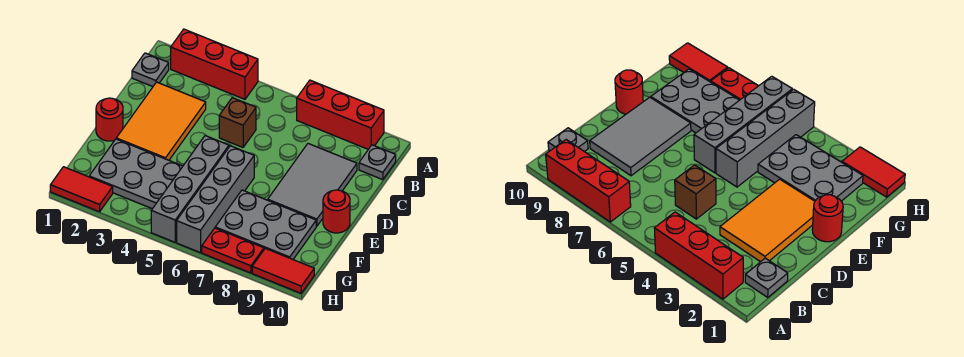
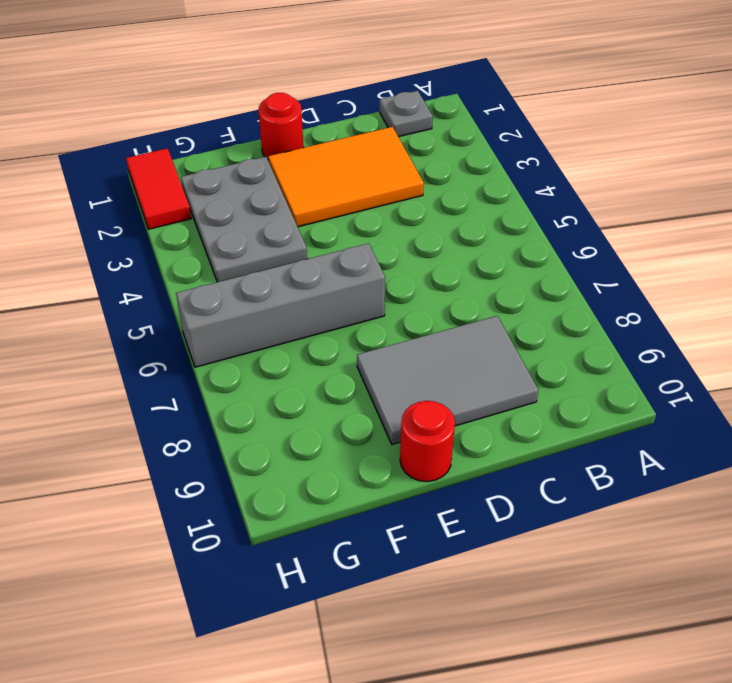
none -> red brick A2:A4 level 1
none -> red brick A7:A9 level 1
none -> grey plate B10 level 1

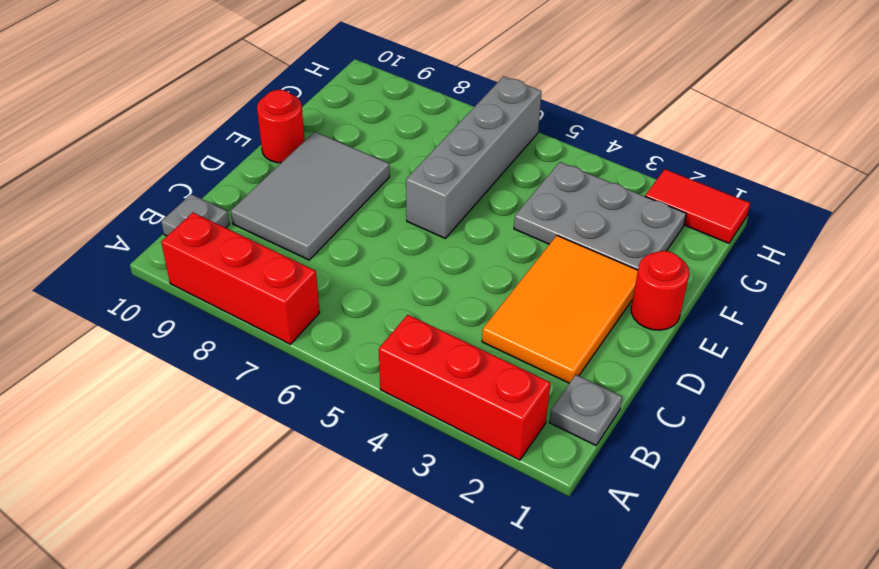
none -> brown brick C5 level 1
none -> grey brick E5:H5 level 1
none -> grey plate F7:G9 level 1

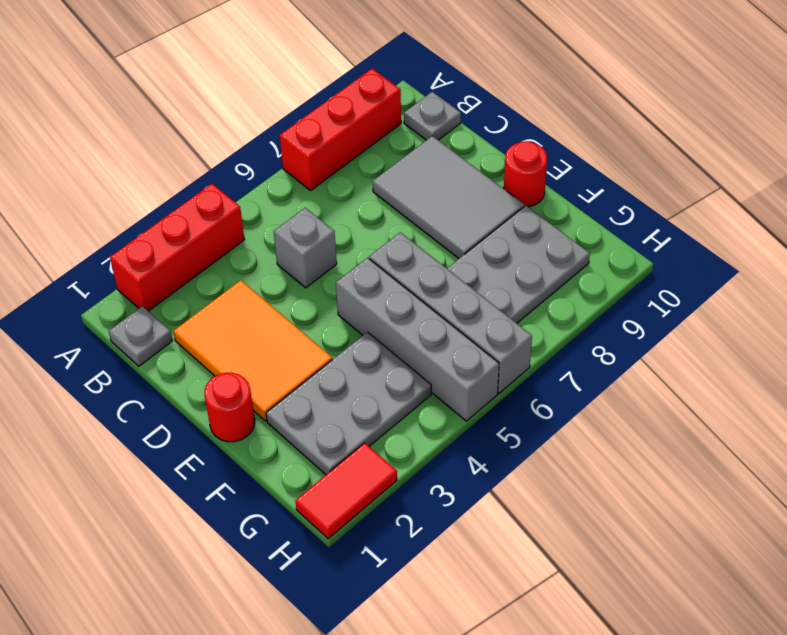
grey brick C5 level 1 -> brown brick C5 level 1
none -> red plate H7:H8 level 1
none -> red tile H9:H10 level 1

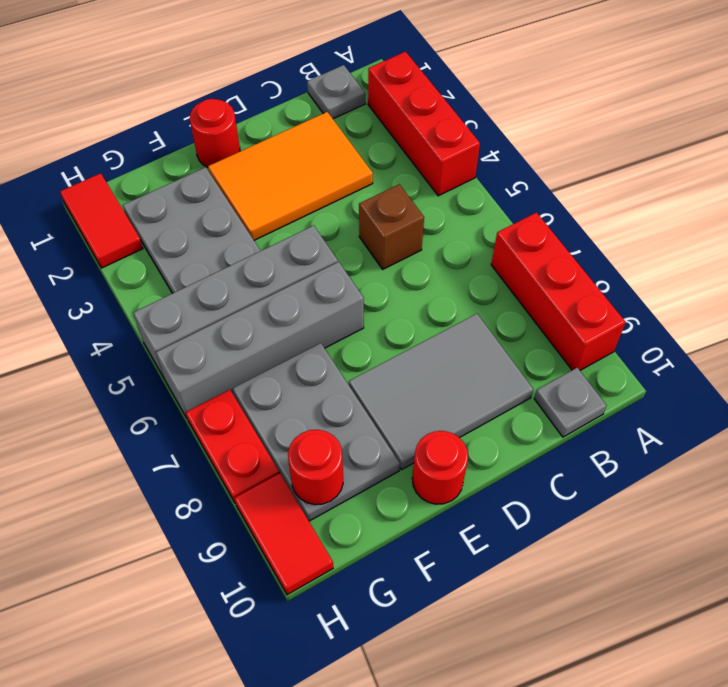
red round brick G9 level 2 -> none

